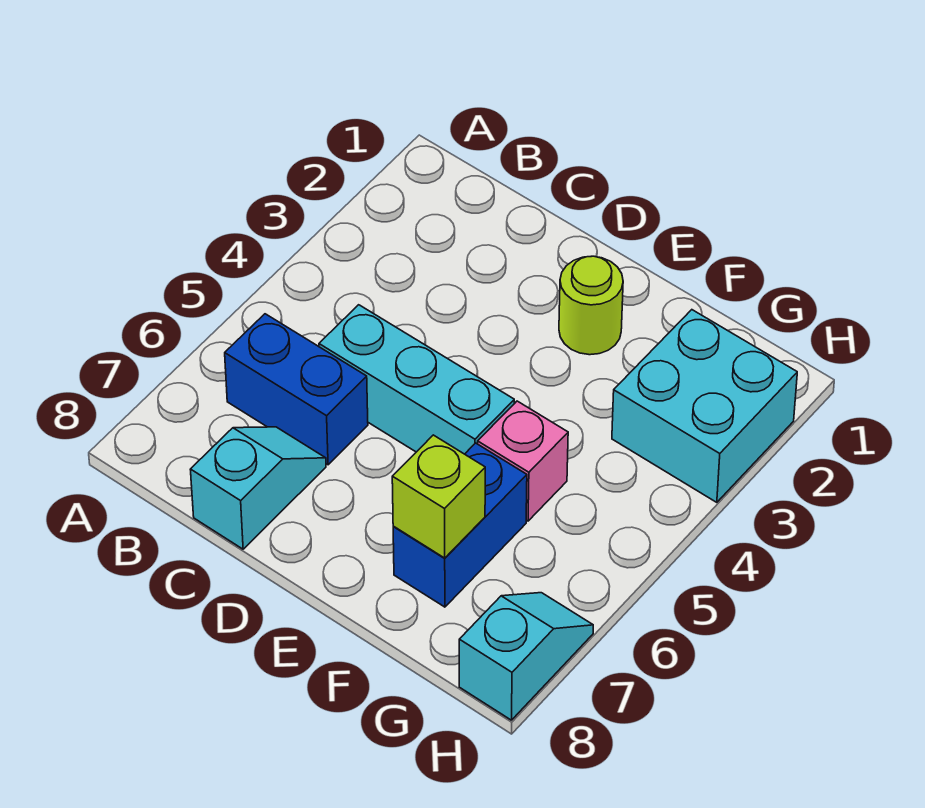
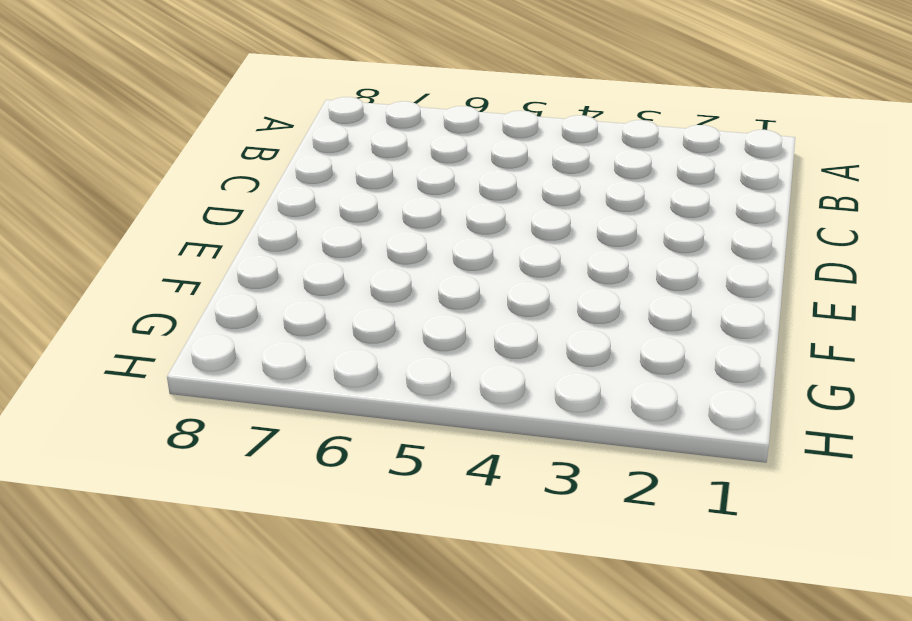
none -> blue brick B6:C6 level 1
none -> cyan brick C5:E5 level 1

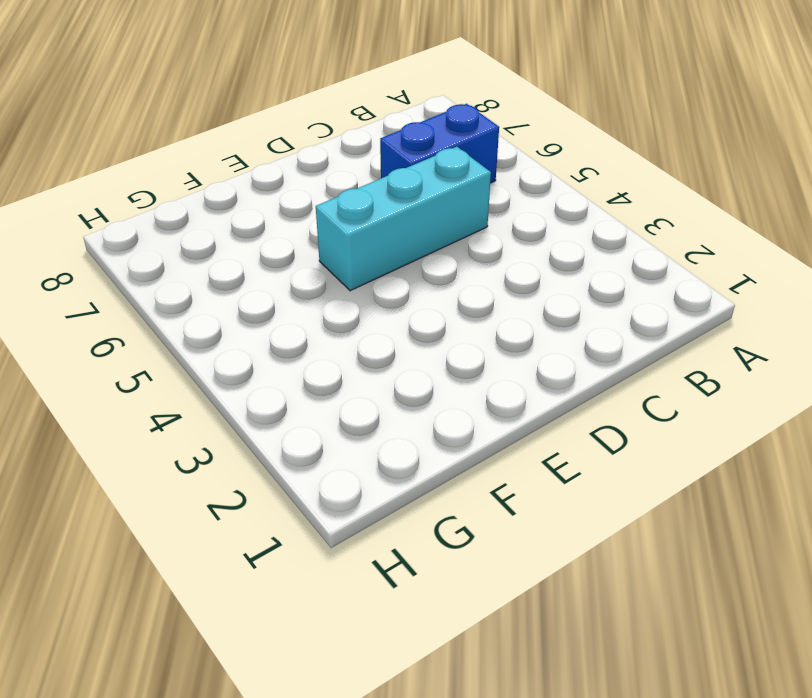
none -> cyan slope C7:C8 level 1 top 8
none -> lime round brick E2 level 1

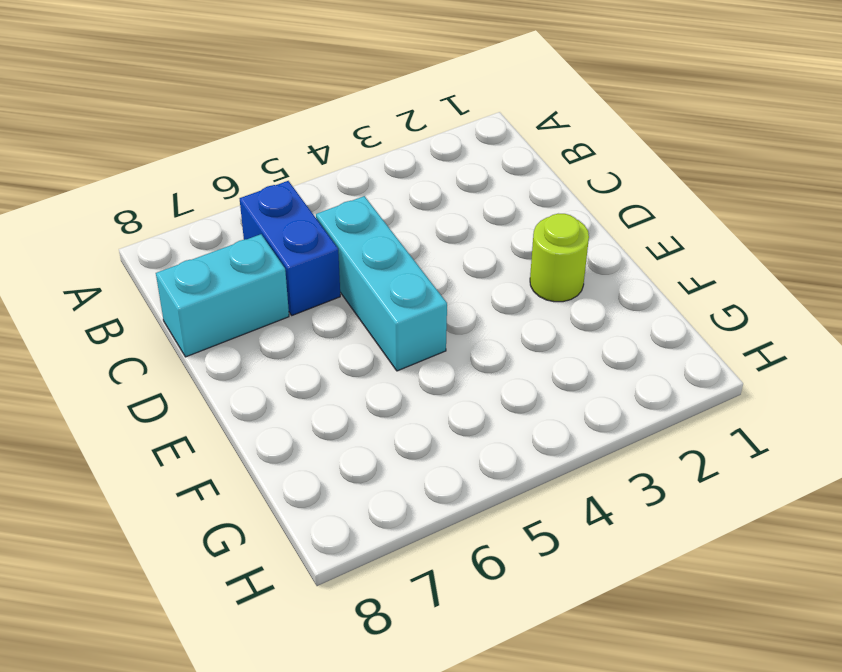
cyan brick C7:C8 level 1 -> cyan slope C7:C8 level 1 top 8
none -> pink brick F5 level 1
none -> blue brick F6:F7 level 1

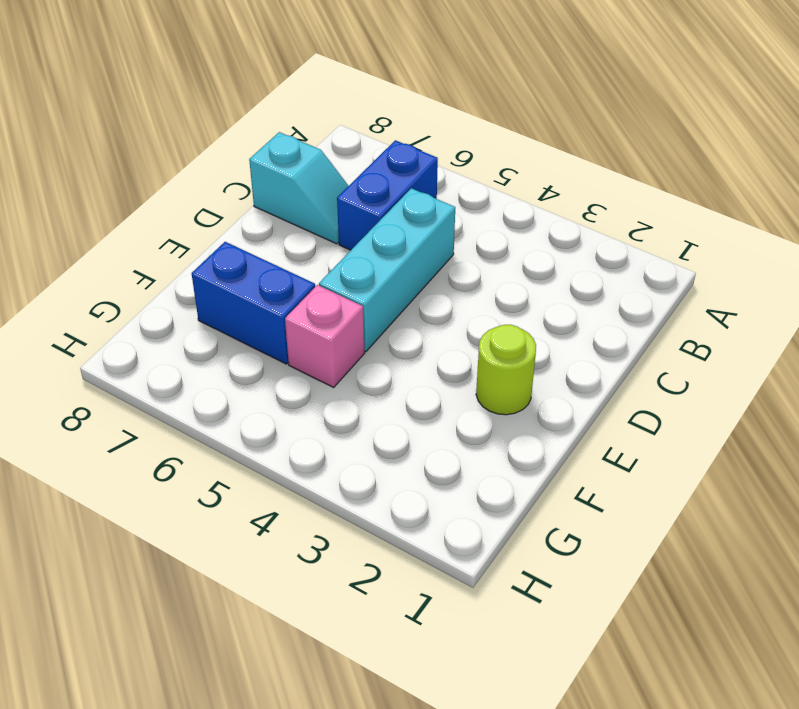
none -> cyan brick G2:H3 level 1
none -> cyan slope H7:H8 level 1 top 8

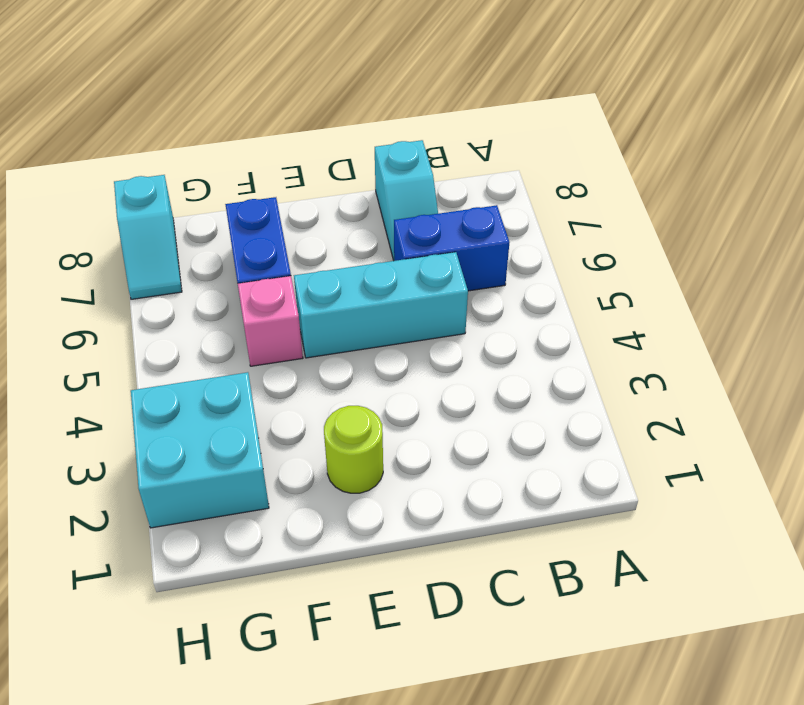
none -> lime brick F7 level 2

